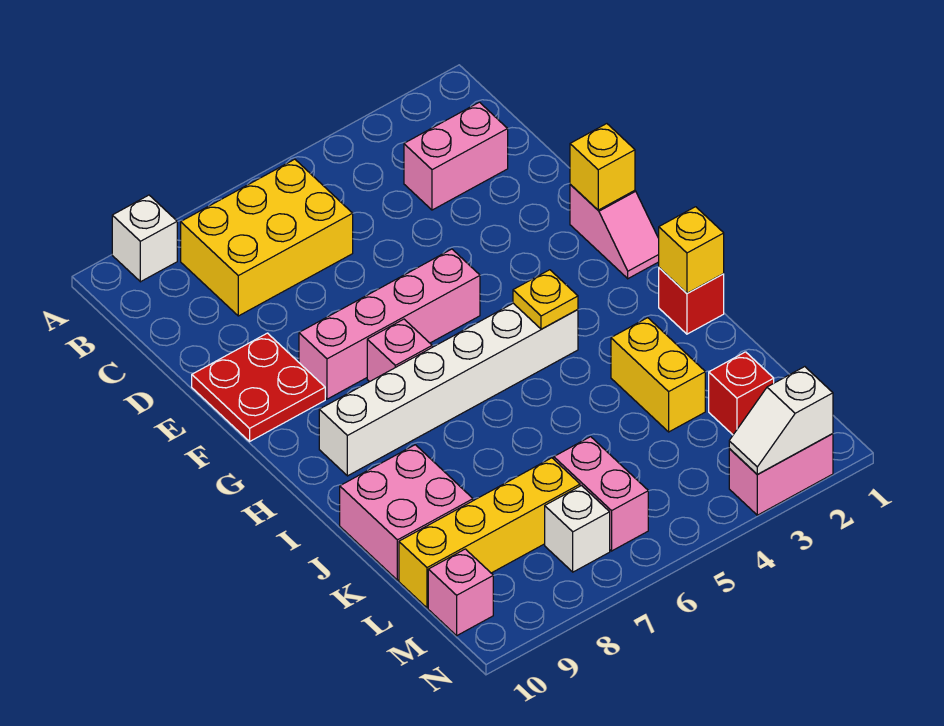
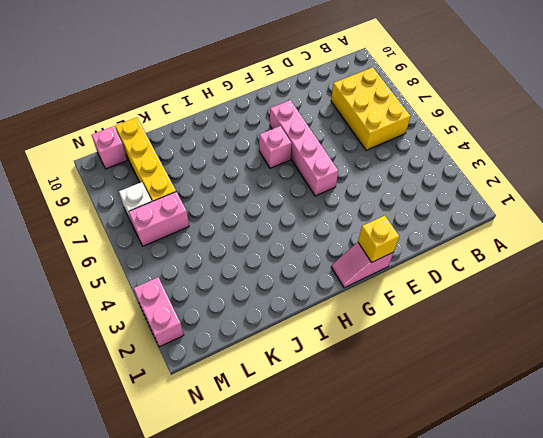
none -> white brick A9 level 1
none -> pink brick C2:C3 level 1
none -> red plate E9:F10 level 1

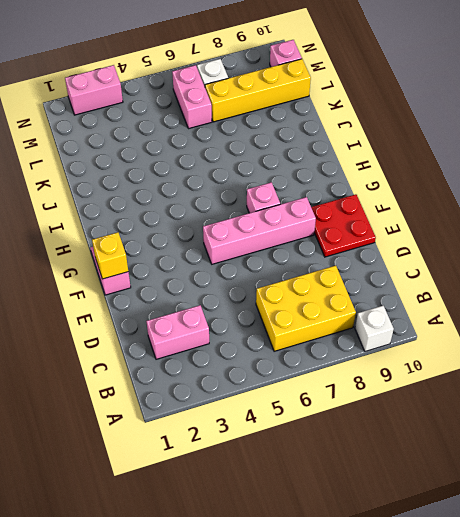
none -> white brick H4:H9 level 1
none -> red brick I1 level 1
none -> yellow brick J3:K3 level 1

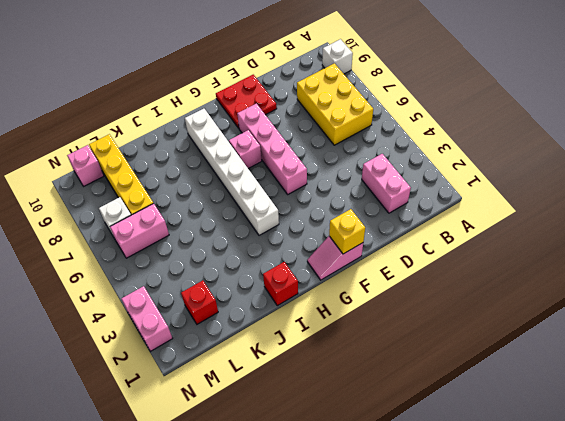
none -> yellow brick J3:K3 level 1
none -> pink brick J9:K10 level 1
none -> yellow plate H4 level 2

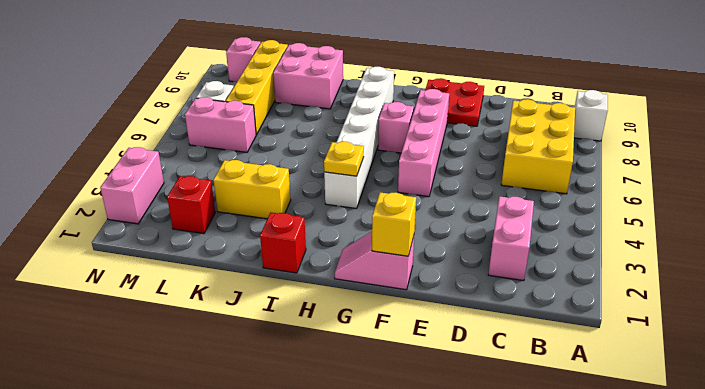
none -> yellow brick I1 level 2
none -> white slope N2:N3 level 2 top 2

